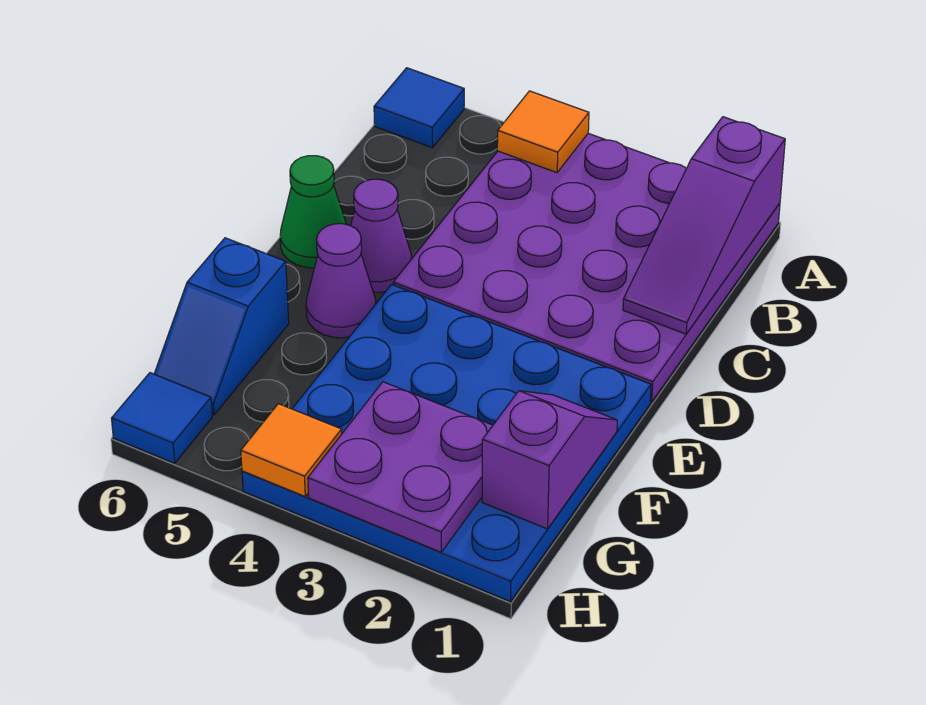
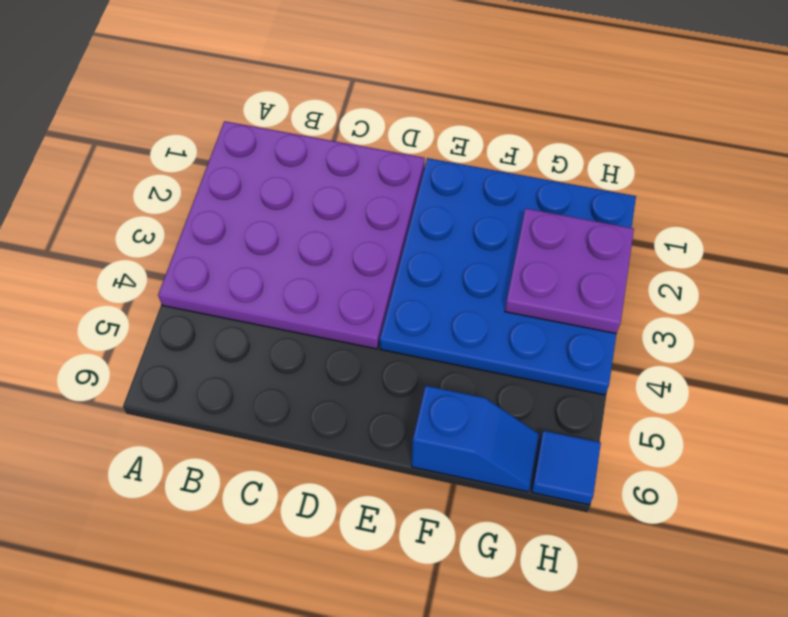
none -> blue tile A6 level 1
none -> purple cone D5 level 1
none -> green cone D6 level 1

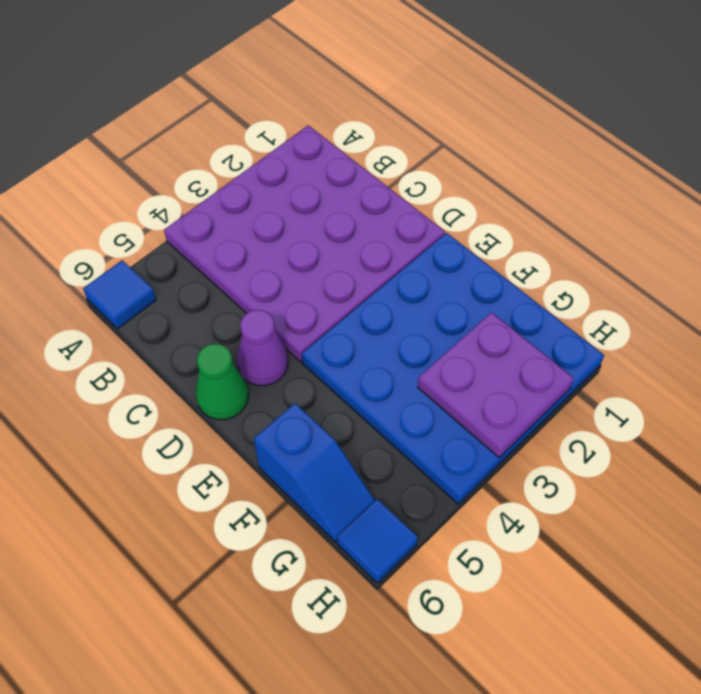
none -> purple cone E5 level 1
none -> purple slope A1:C1 level 2 top A
none -> orange tile A4 level 2

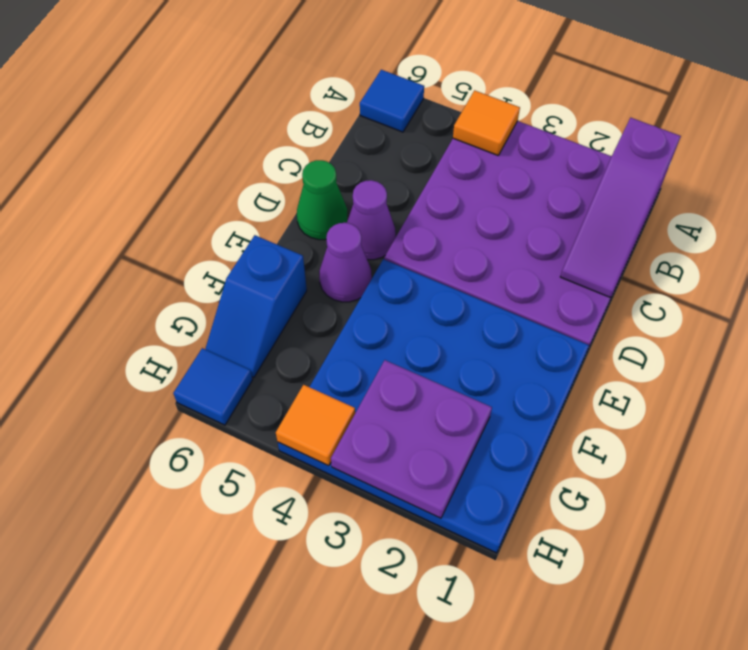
none -> purple slope F1:G1 level 2 top G

